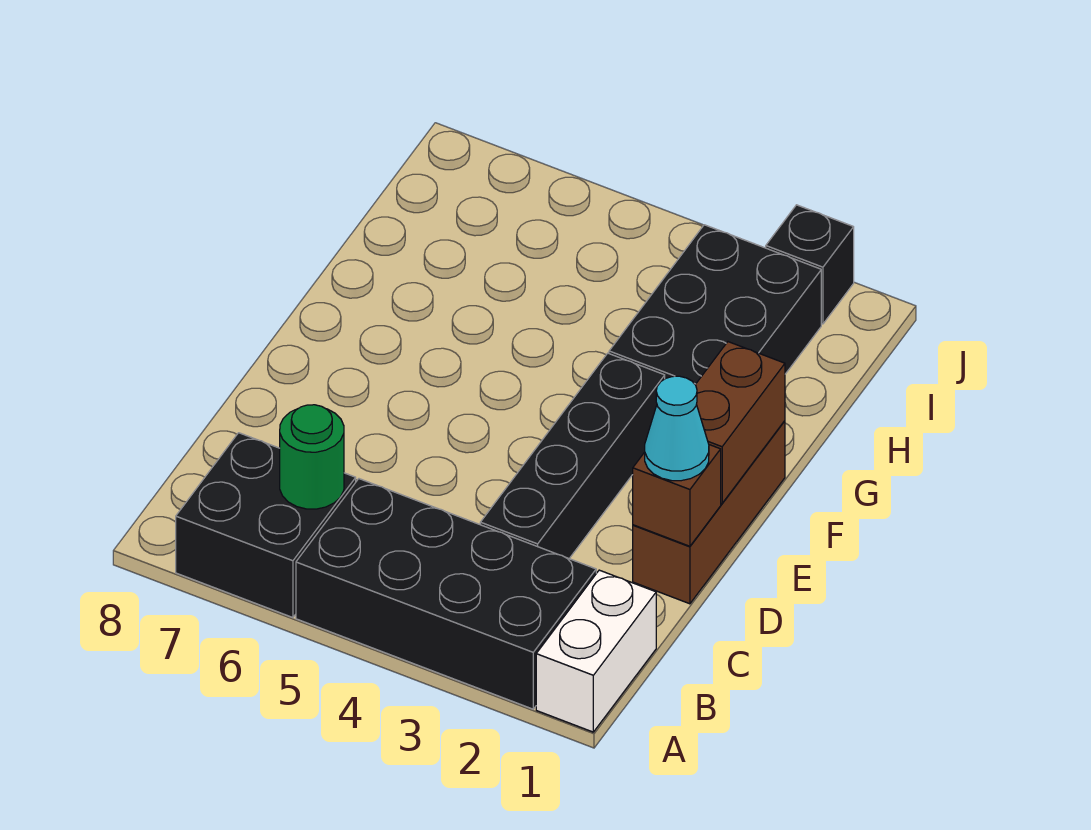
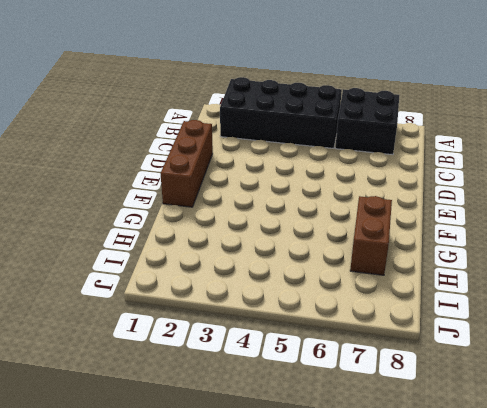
brown brick G7:H7 level 1 -> brown brick E1:F1 level 2
none -> white brick A1:B1 level 1
none -> black brick C3:F3 level 1

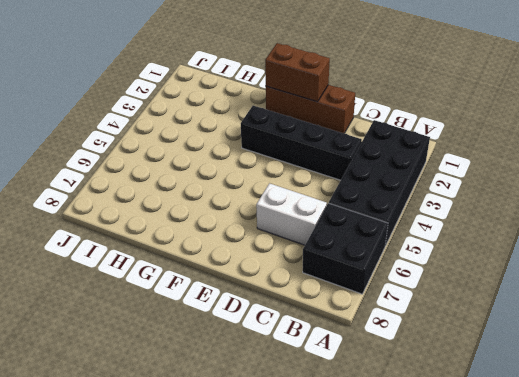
white brick C6:D6 level 1 -> white brick A1:B1 level 1
none -> black brick G2:I3 level 1
none -> black brick J2 level 1

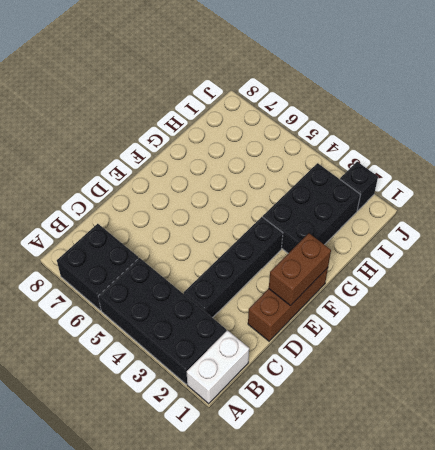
none -> green round brick B6 level 2
none -> brown brick D1 level 2

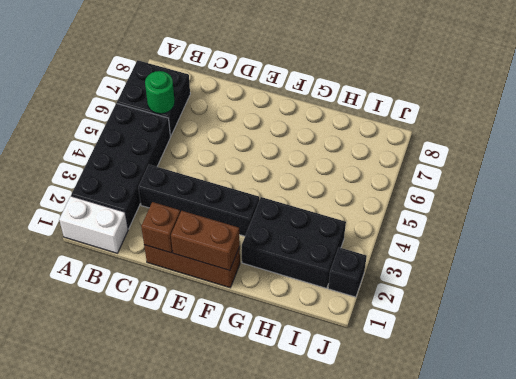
none -> cyan cone D1 level 3

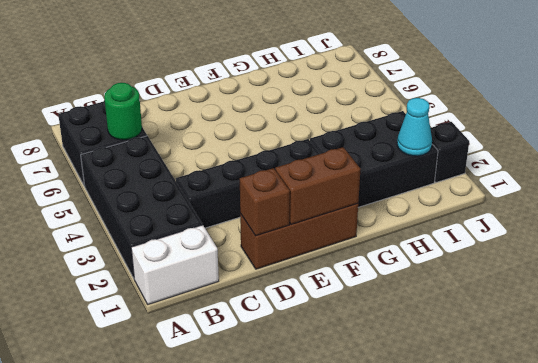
cyan cone I2 level 2 -> cyan cone D1 level 3

